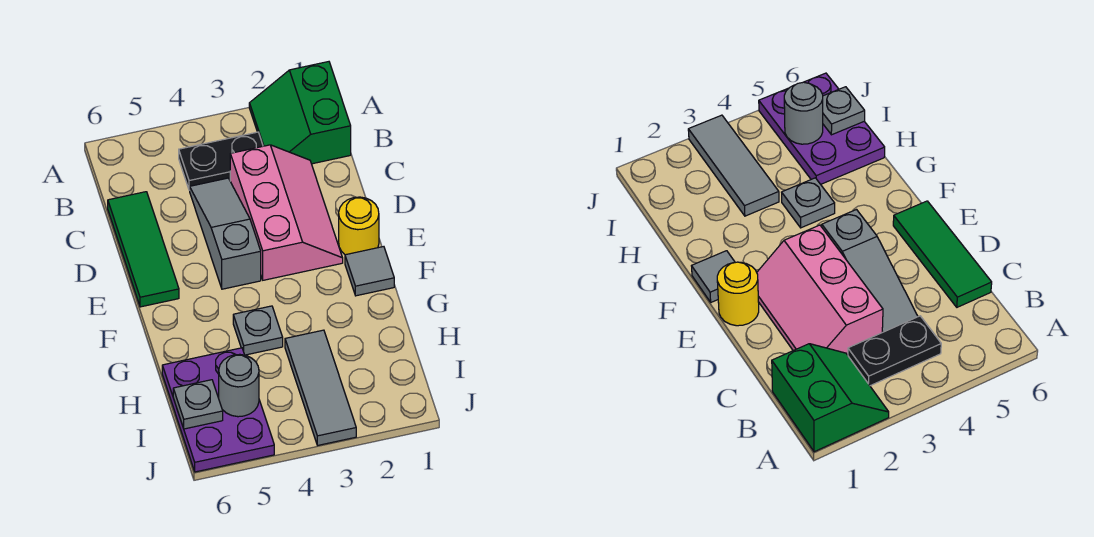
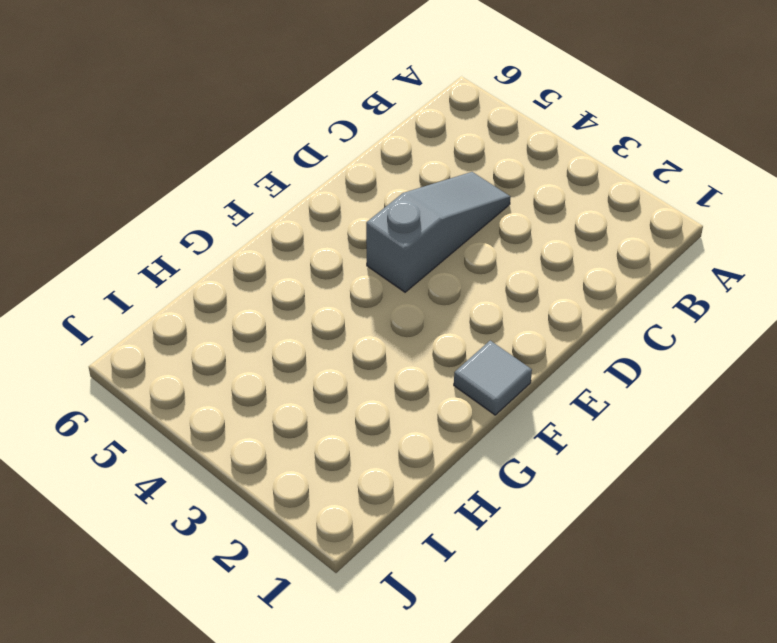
none -> green slope A1:B2 level 1 top 1
none -> black plate B3:B4 level 1
none -> pink slope C2:E3 level 1 top 3

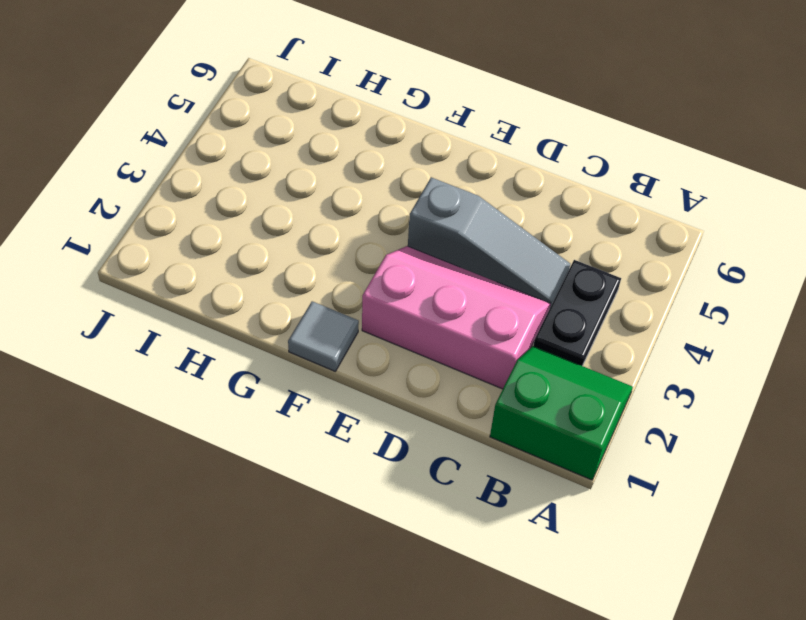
pink slope C2:E3 level 1 top 2 -> pink slope C2:E3 level 1 top 3
none -> green tile C6:E6 level 1
none -> yellow round brick E1 level 1
none -> grey plate G4 level 1

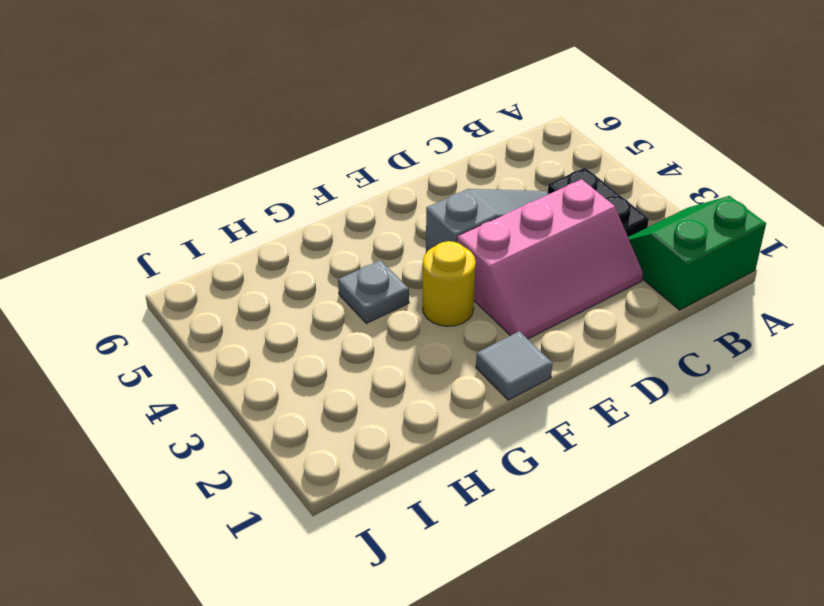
yellow round brick F3 level 1 -> yellow round brick E1 level 1
none -> green tile C6:E6 level 1
none -> grey tile H3:J3 level 1
none -> purple plate H5:J6 level 1

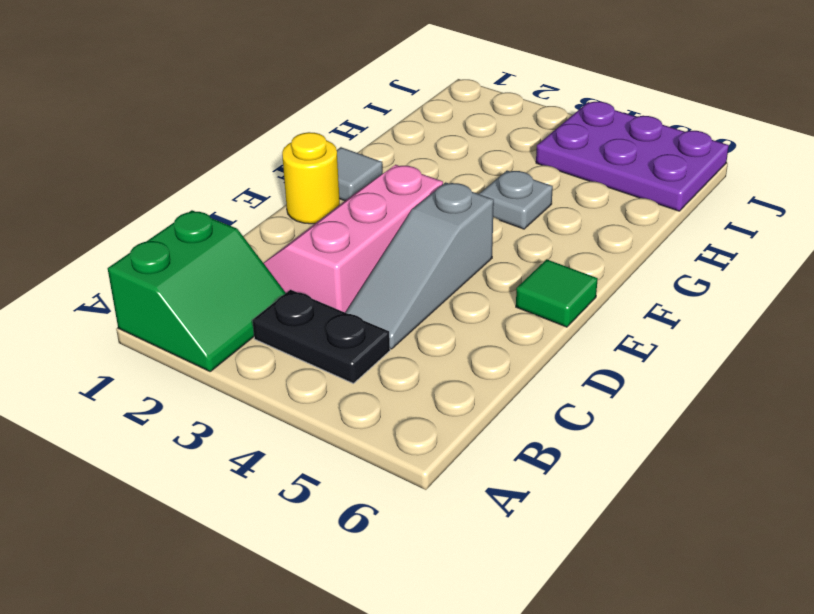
green tile E6 level 1 -> green tile C6:E6 level 1
purple plate I4:J6 level 1 -> purple plate H5:J6 level 1
none -> grey tile H3:J3 level 1
none -> grey round brick I5 level 2
none -> grey plate I6 level 2

